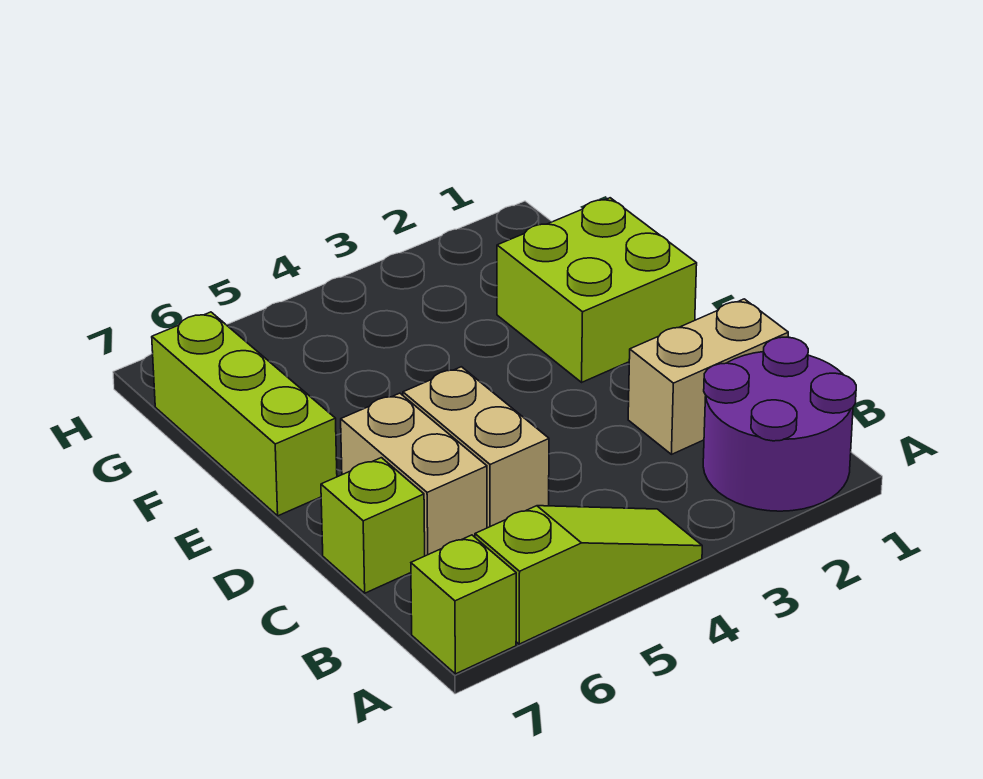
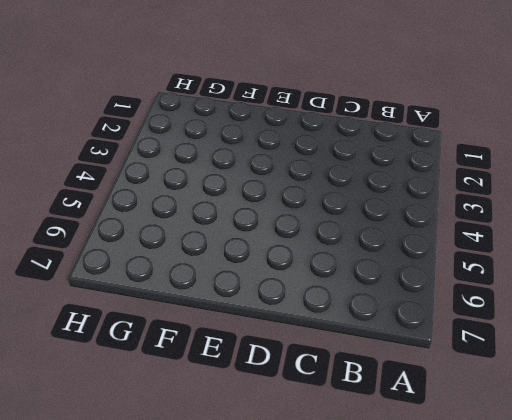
none -> purple round brick A1:B2 level 1
none -> lime slope A4:A6 level 1 top 6

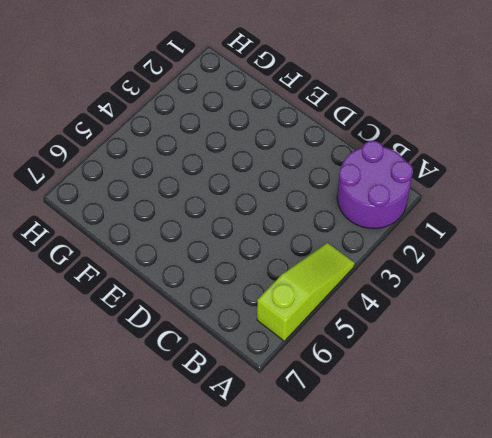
none -> lime brick A7 level 1
none -> tan brick C1:C2 level 1

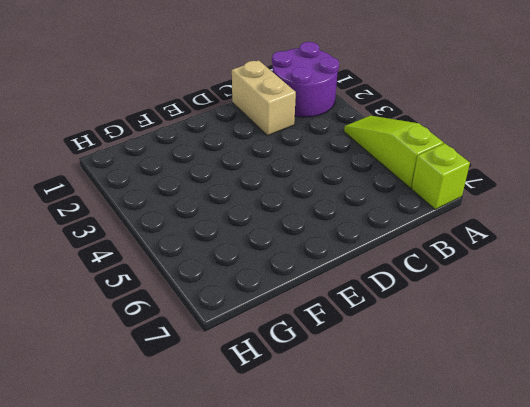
none -> tan brick C5:D5 level 1
none -> tan brick C6:D6 level 1

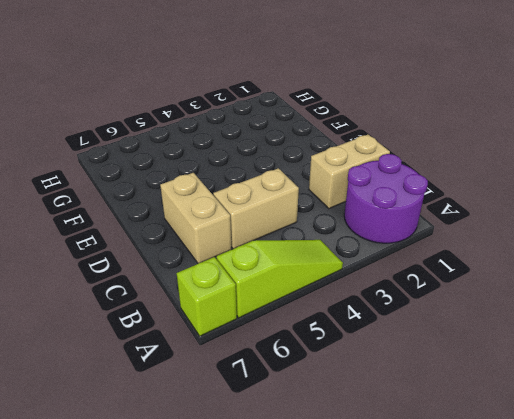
tan brick C4:C5 level 1 -> tan brick C5:D5 level 1
none -> lime brick C7 level 1
none -> lime brick E1:F2 level 1

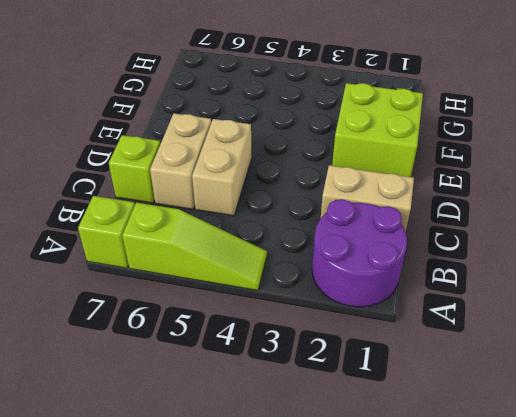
none -> lime brick E7:G7 level 1

